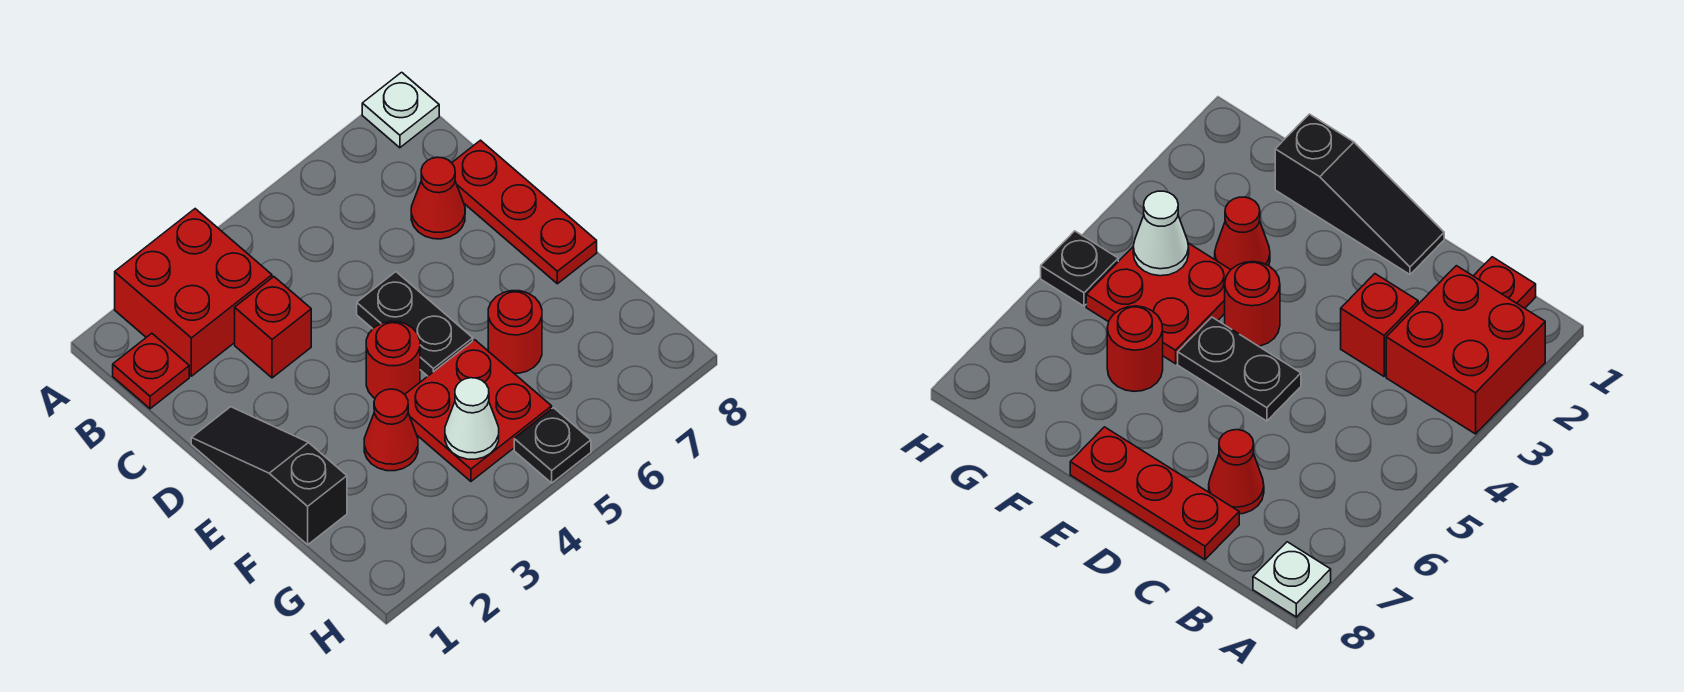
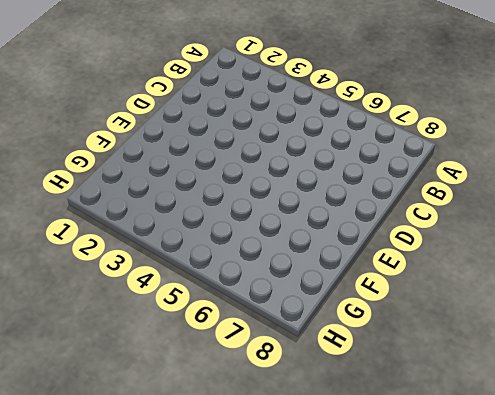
none -> red brick A2:B3 level 1
none -> white plate A8 level 1
none -> red plate B1 level 1

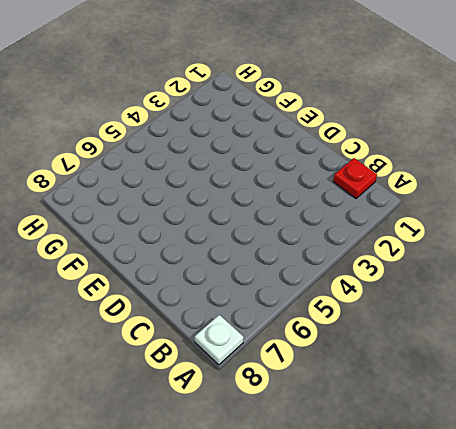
none -> red brick A2:B3 level 1
none -> red brick C3 level 1
none -> red cone C7 level 1

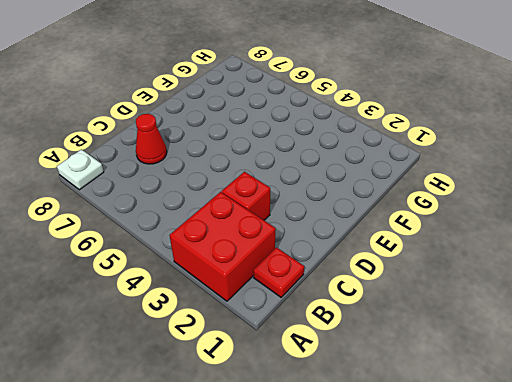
none -> red plate C8:E8 level 1
none -> black slope D1:F1 level 1 top F
none -> black plate D5:E5 level 1

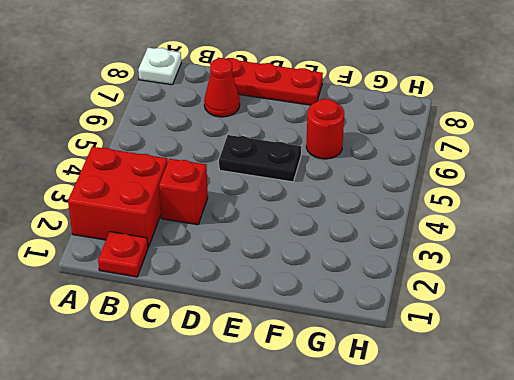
none -> black slope D1:F1 level 1 top F
none -> red round brick E4 level 1
none -> red cone F3 level 1

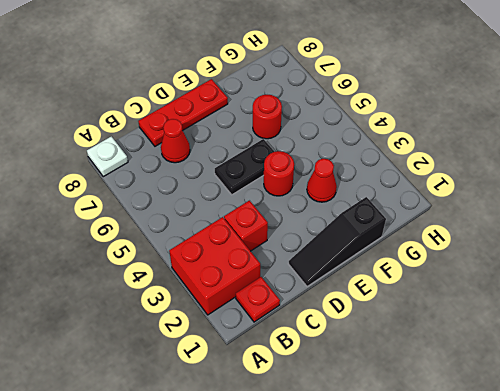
none -> red plate F4:G5 level 1
none -> black plate H5 level 1
none -> white cone G4 level 2

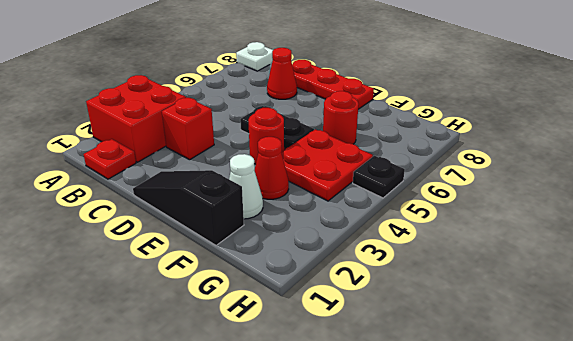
white cone F2 level 1 -> white cone G4 level 2

